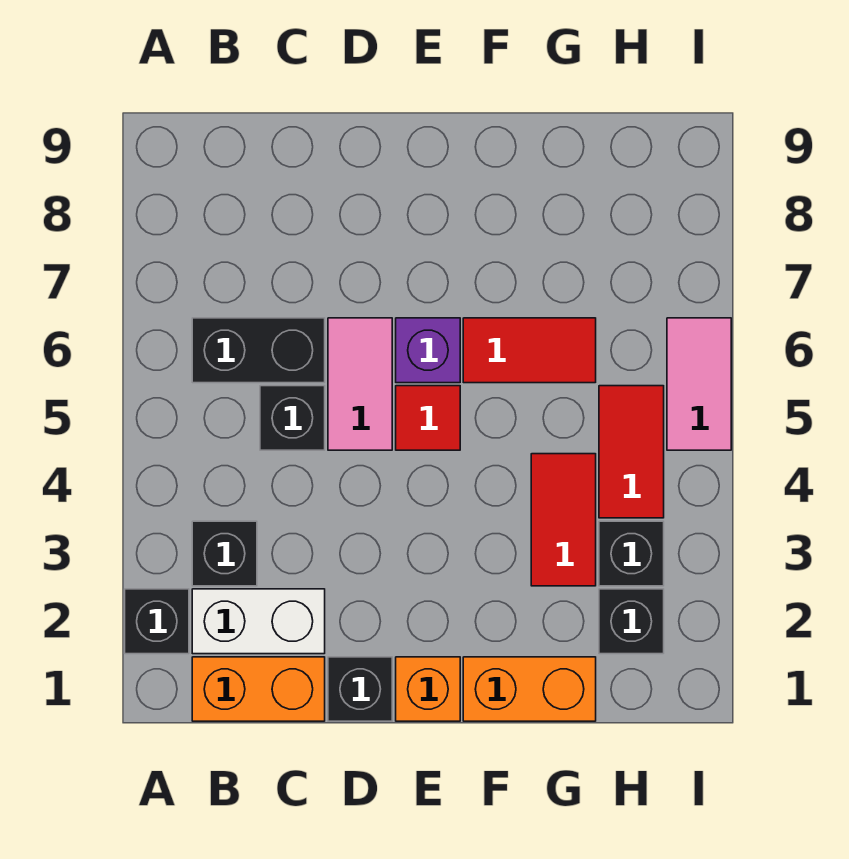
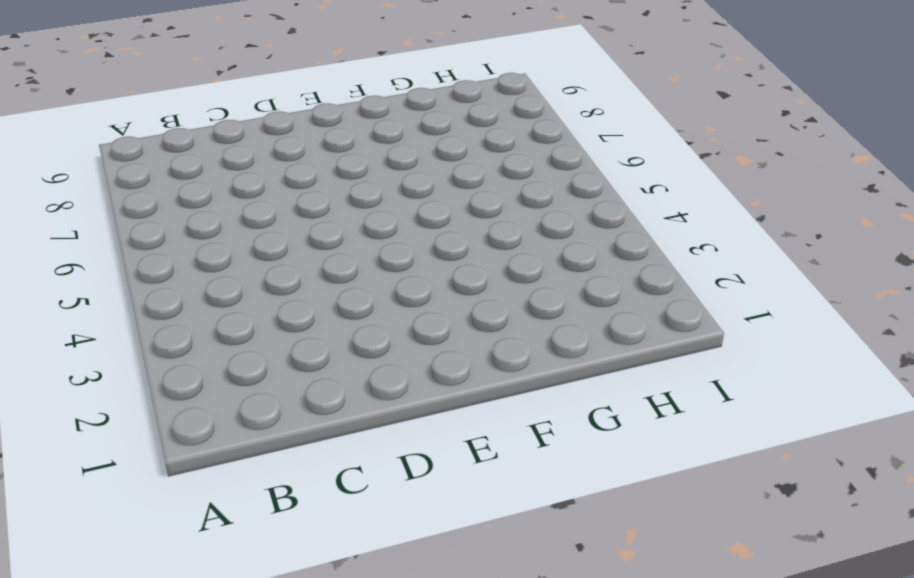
none -> black brick A2 level 1
none -> orange brick B1:C1 level 1
none -> white brick B2:C2 level 1

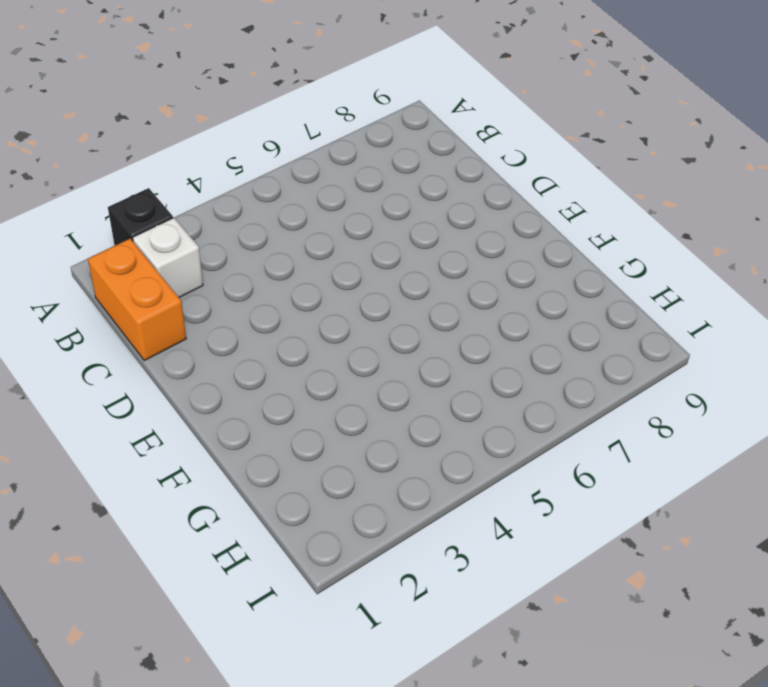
white brick B2 level 1 -> white brick B2:C2 level 1
none -> black brick B3 level 1
none -> black brick B6:C6 level 1
none -> black brick C5 level 1

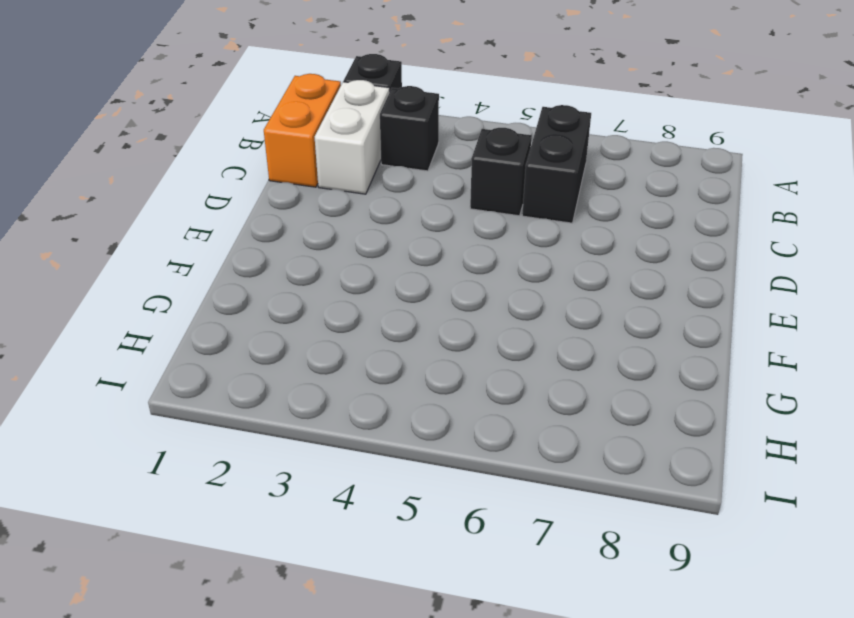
none -> black brick D1 level 1
none -> pink tile D5:D6 level 1
none -> orange brick E1 level 1

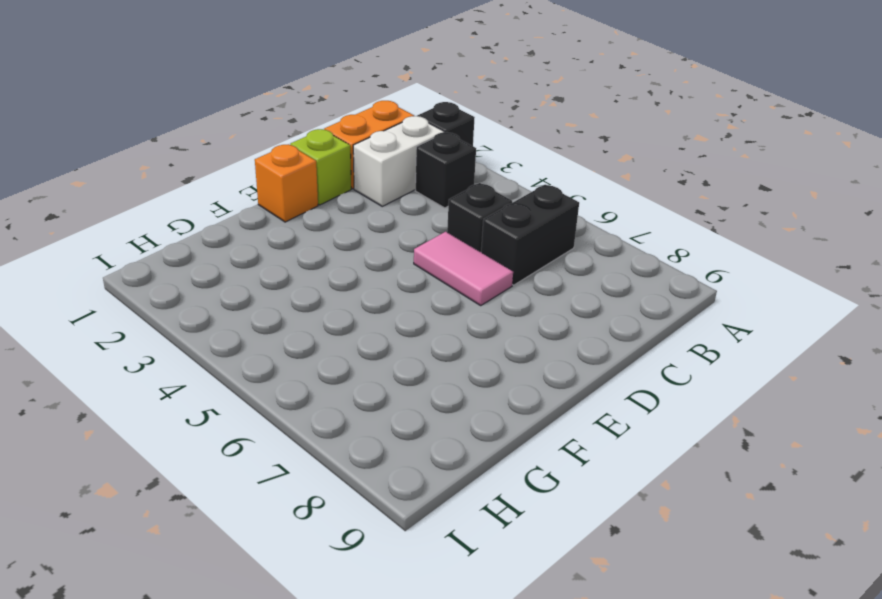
lime brick D1 level 1 -> black brick D1 level 1
none -> red tile E5 level 1
none -> purple brick E6 level 1
none -> orange brick F1:G1 level 1

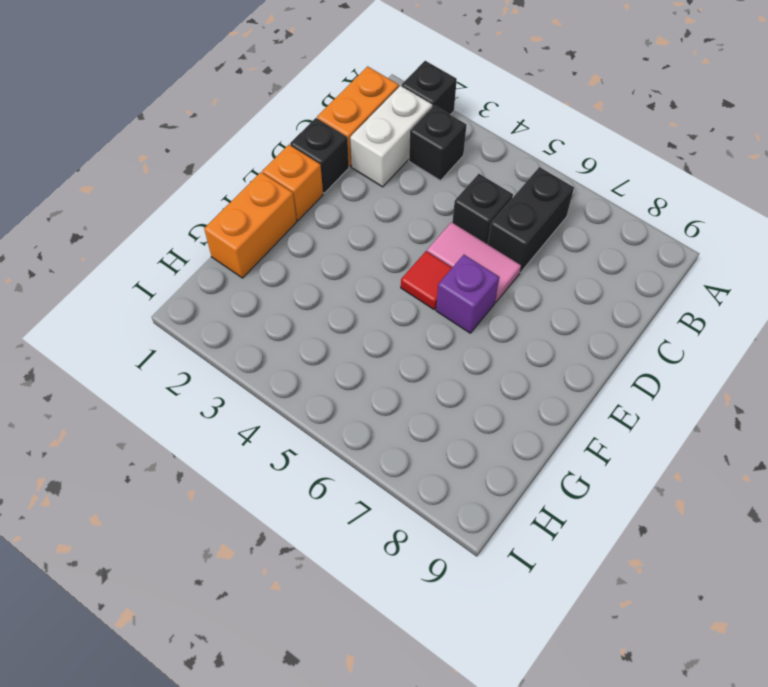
none -> red tile F6:G6 level 1
none -> red tile G3:G4 level 1
none -> black brick H2 level 1

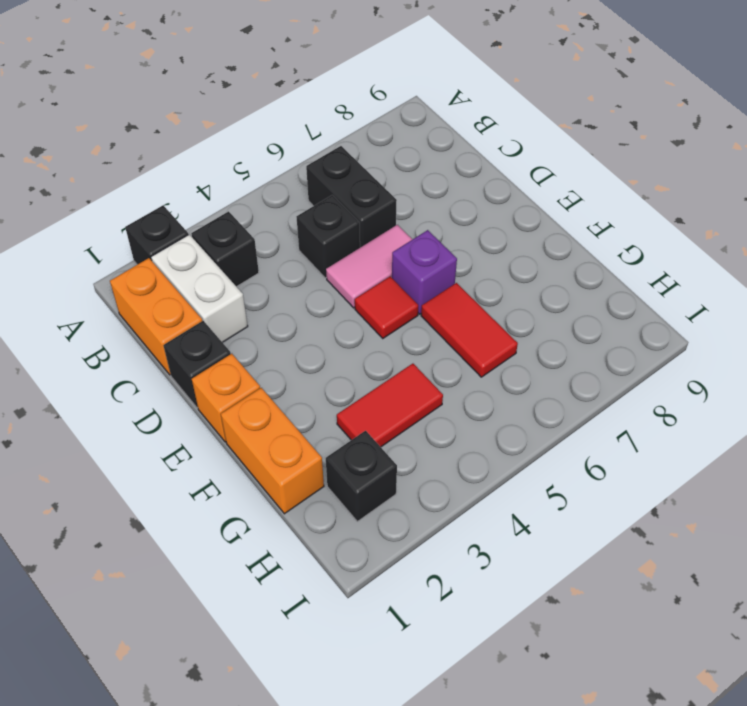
none -> black brick H3 level 1
none -> red tile H4:H5 level 1
none -> pink tile I5:I6 level 1

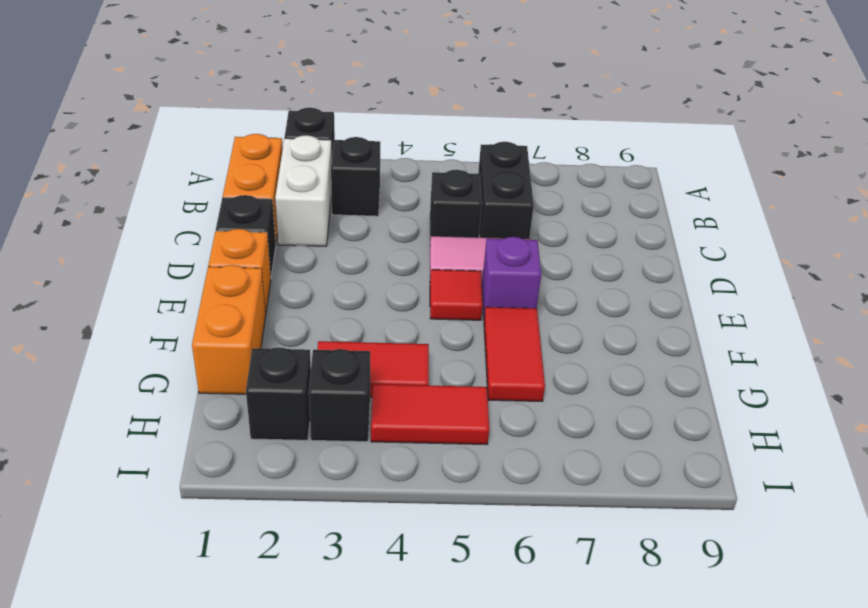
none -> pink tile I5:I6 level 1

